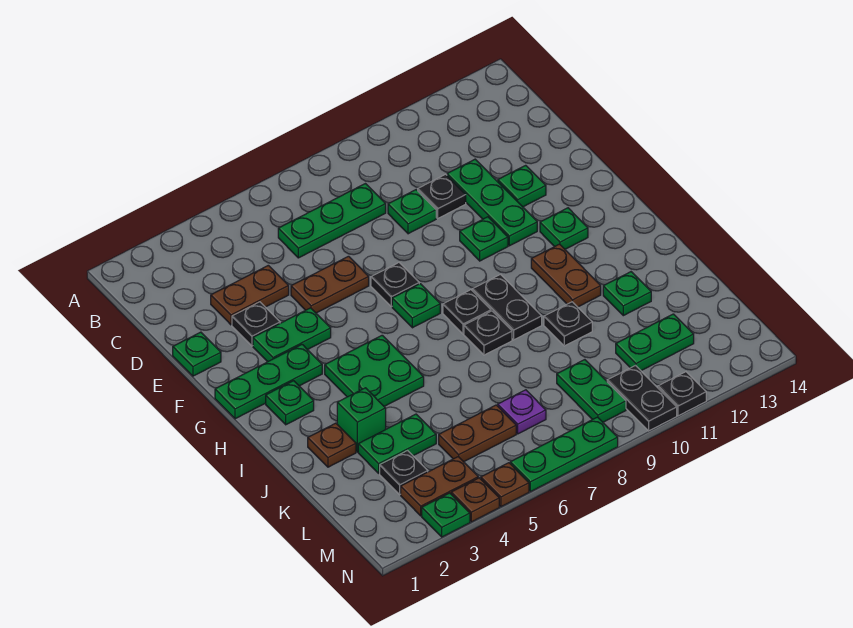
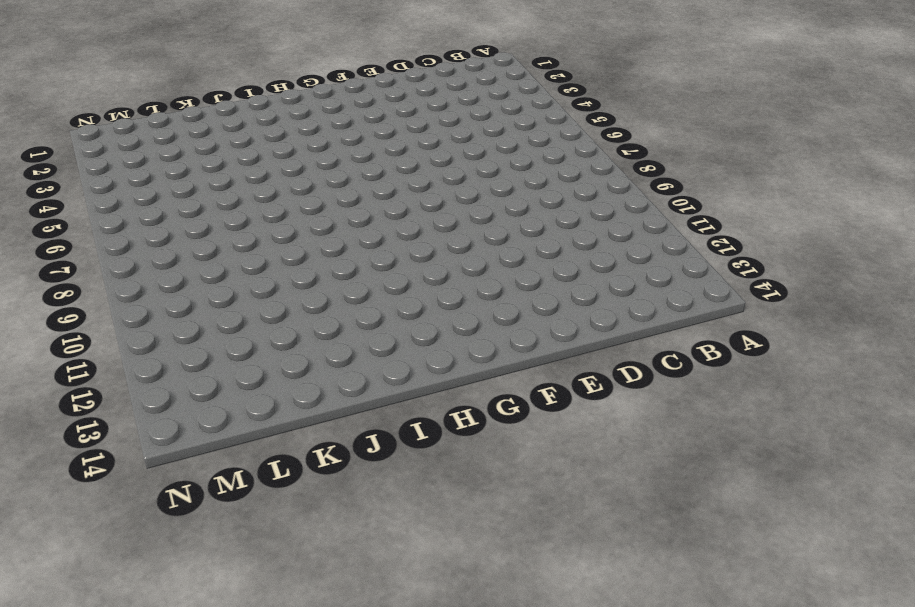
none -> green plate C6:C8 level 1
none -> brown plate D3:D4 level 1
none -> green plate D9 level 1
none -> black plate D10 level 1

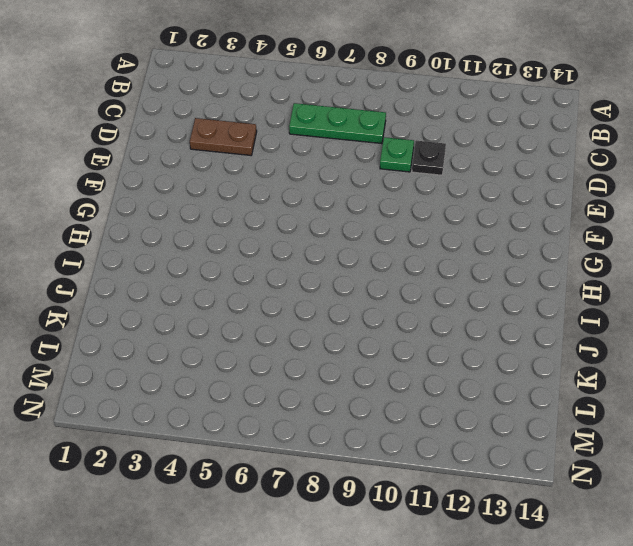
none -> green plate D11:F11 level 1
none -> green plate E1 level 1
none -> black plate E3 level 1
none -> brown plate E5:E6 level 1

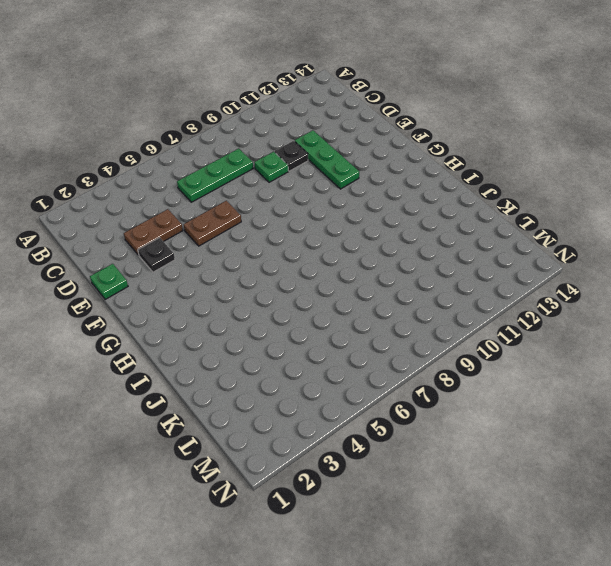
none -> green plate E12 level 1
none -> green plate F3:F4 level 1
none -> black plate F7 level 1
none -> green plate F10 level 1

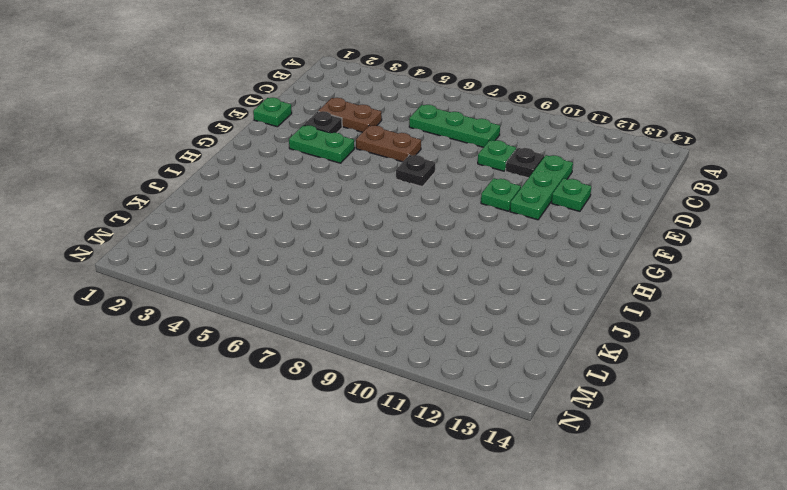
none -> green plate G1:G3 level 1
none -> green plate G7 level 1
none -> green plate G12 level 1
none -> green plate H2 level 1

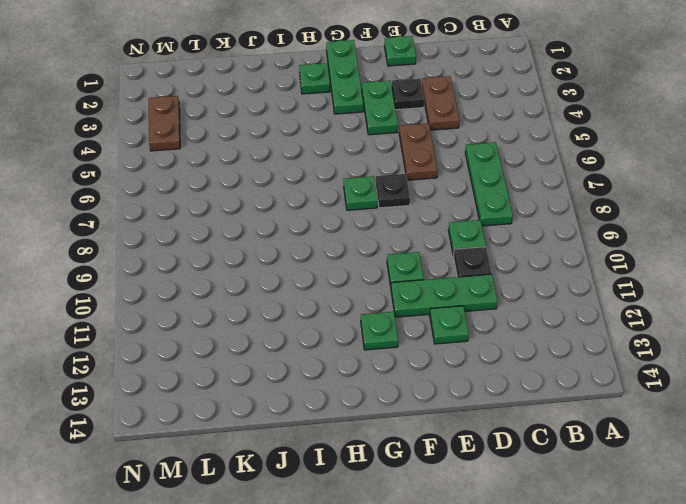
none -> green plate H4:I5 level 1
none -> black plate H8 level 1
none -> black plate H9:I9 level 1
none -> brown plate H11:I11 level 1

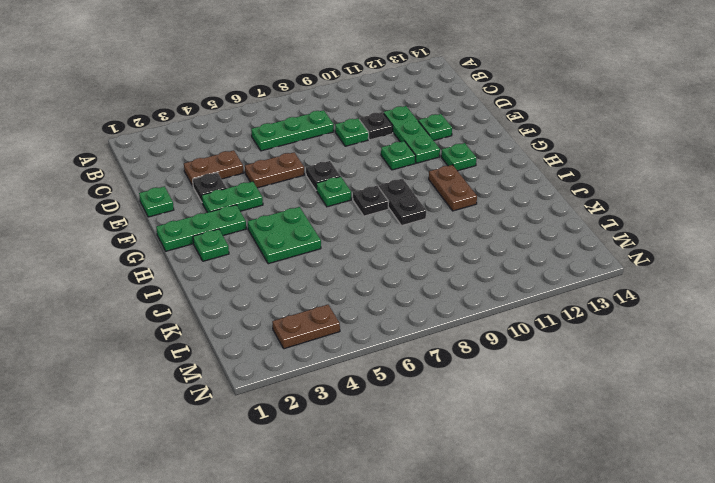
none -> black plate I8 level 1
none -> brown plate J2 level 1
none -> green brick J3 level 1
none -> black plate J10 level 1

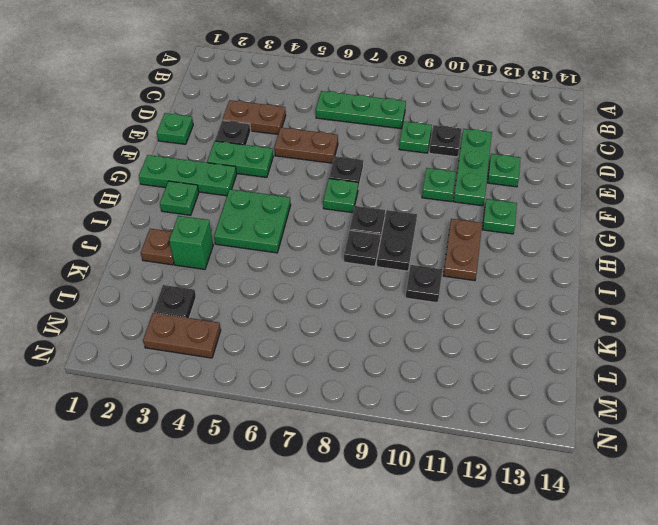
none -> green plate J12 level 1
none -> green plate K3:K4 level 1
none -> brown plate L5:L6 level 1
none -> purple plate L7 level 1

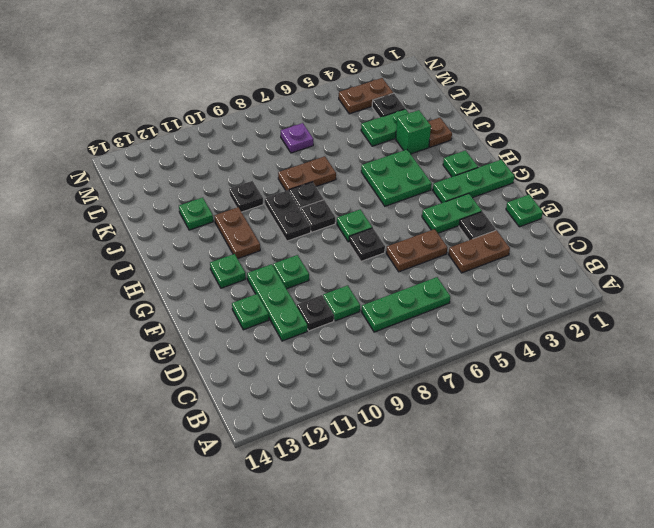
brown plate J7:J8 level 1 -> brown plate L5:L6 level 1
none -> green plate L9:M9 level 1
none -> green plate L11:L12 level 1
none -> black plate M10:N10 level 1
none -> green plate N3 level 1

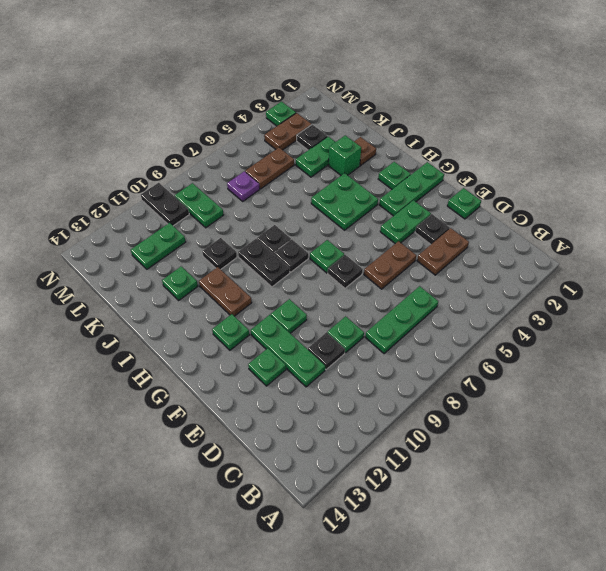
none -> brown plate N4 level 1
none -> brown plate N5 level 1
none -> green plate N6:N8 level 1
none -> black plate N11 level 1

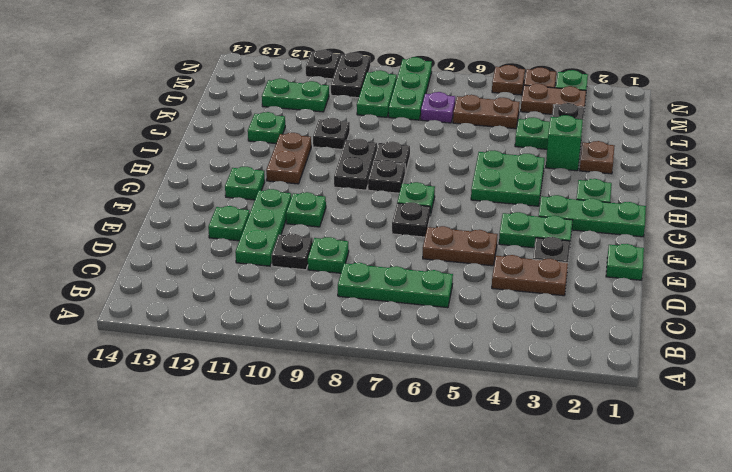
green plate L8:N8 level 1 -> green plate N6:N8 level 1

